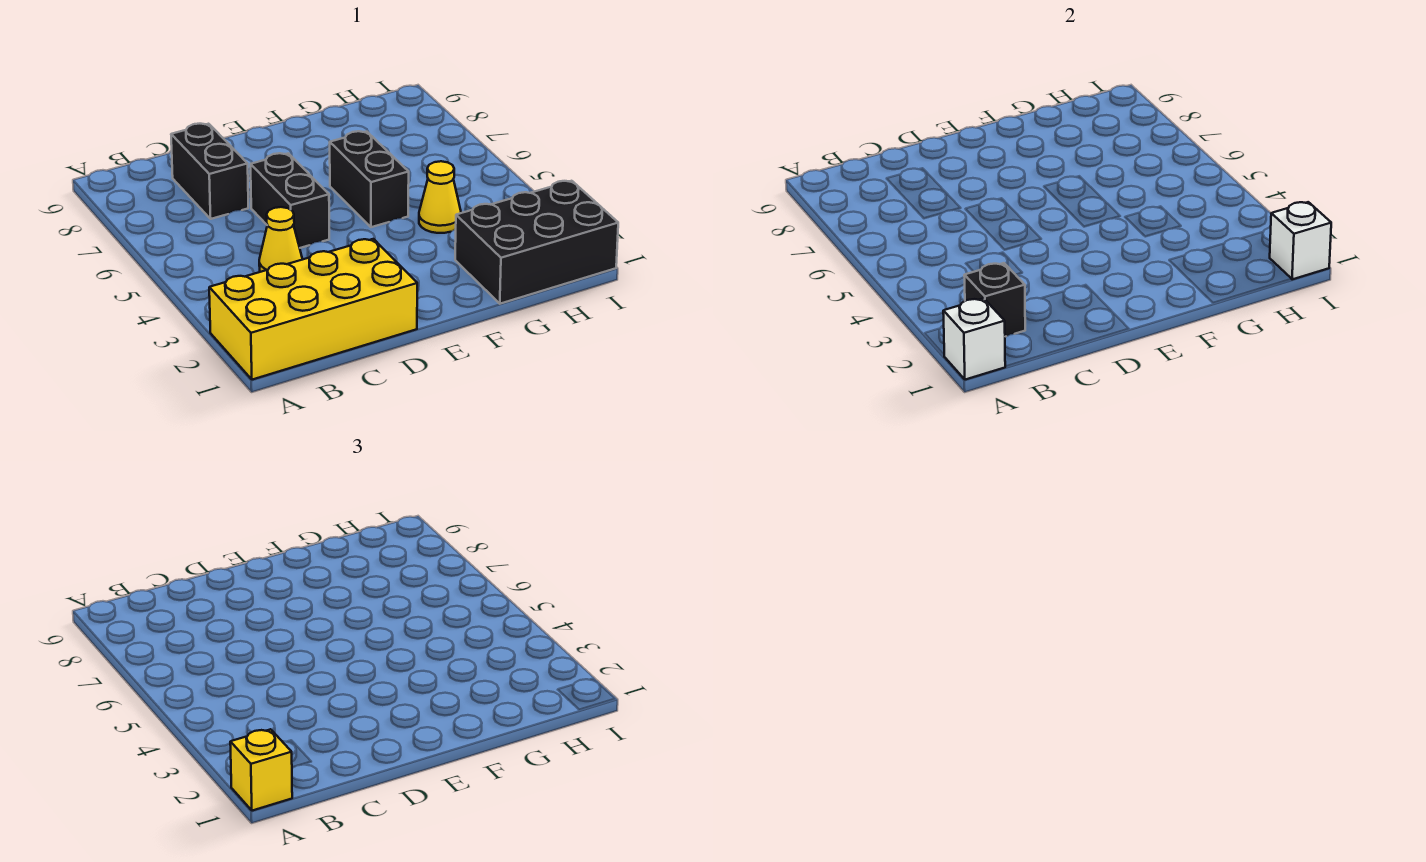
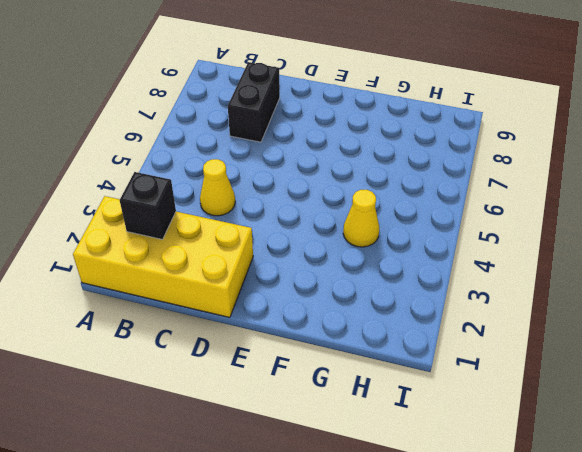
none -> black brick D5:D6 level 1
none -> black brick F5:F6 level 1

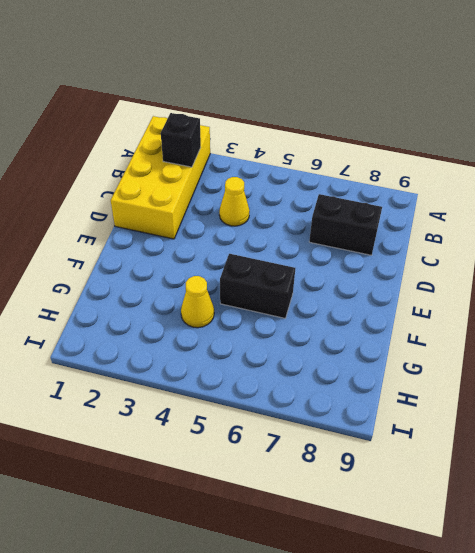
none -> black brick D5:D6 level 1
none -> black brick G1:I2 level 1

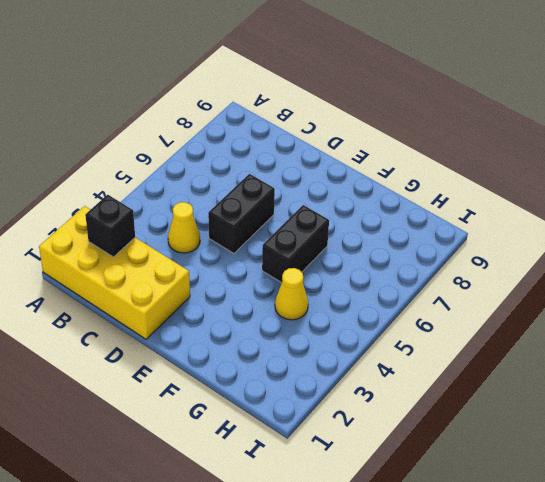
none -> black brick C7:C8 level 1
none -> black brick G1:I2 level 1

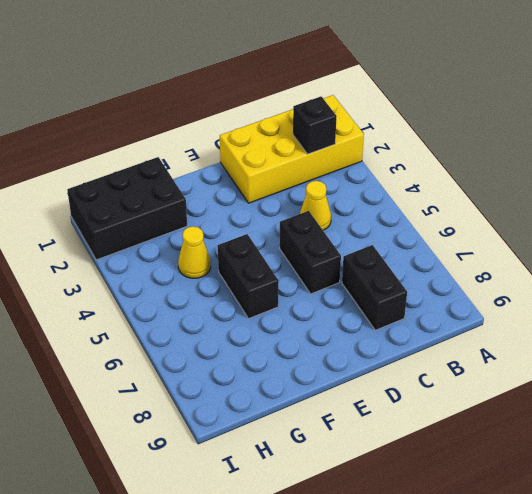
none -> white brick A1 level 2
none -> white brick I1 level 2

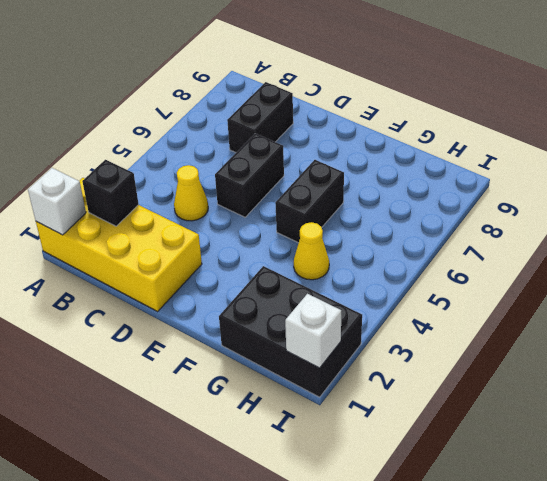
none -> yellow brick A1 level 3

